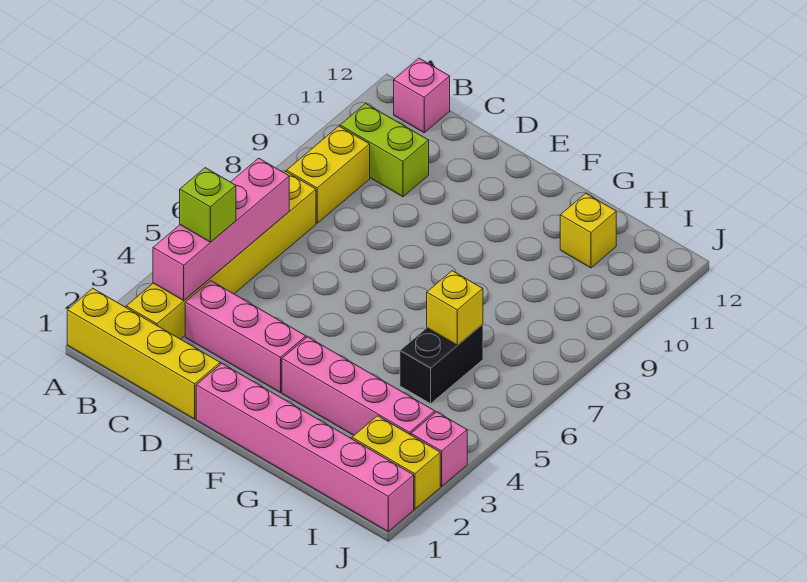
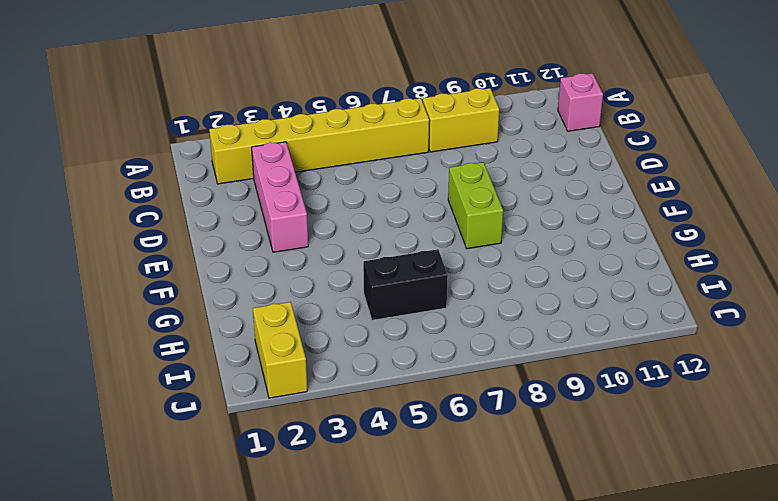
lime brick E8:F8 level 1 -> lime brick B10:C10 level 1
none -> yellow brick A1:D1 level 1
none -> pink brick E1:J1 level 1
none -> pink brick F3:I3 level 1

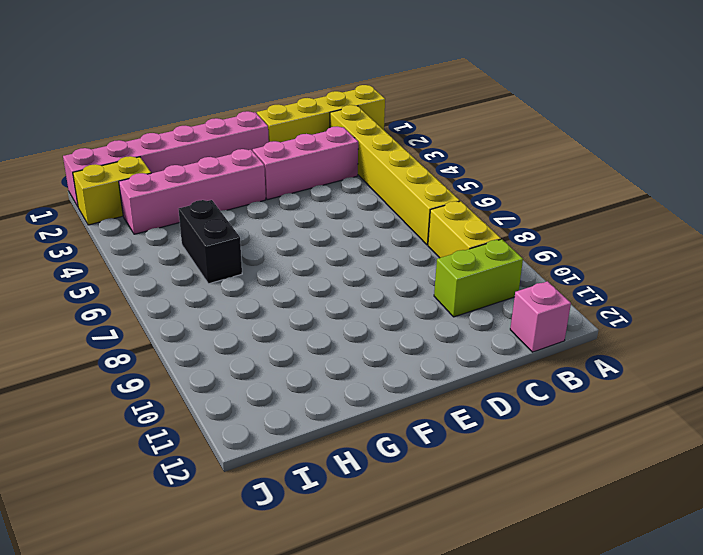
none -> yellow brick H11 level 1
none -> pink brick J3 level 1
none -> pink brick B3:B6 level 2

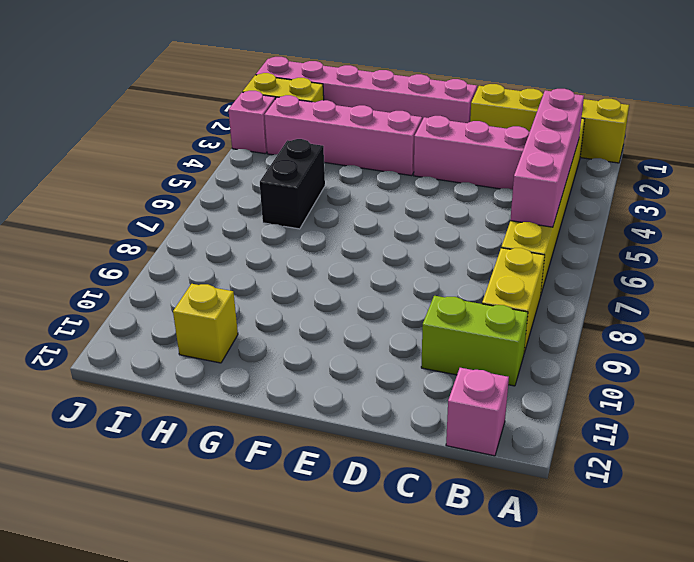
none -> yellow brick H6 level 2
none -> lime brick B4 level 3

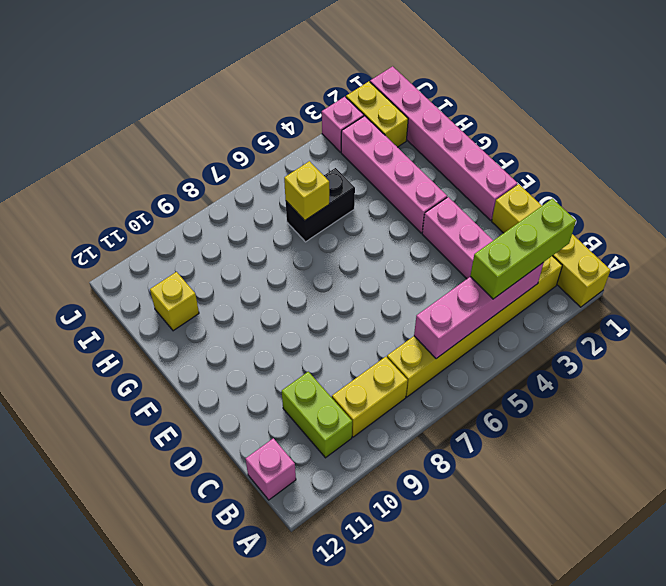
lime brick B2:B4 level 3 -> lime brick B4 level 3

